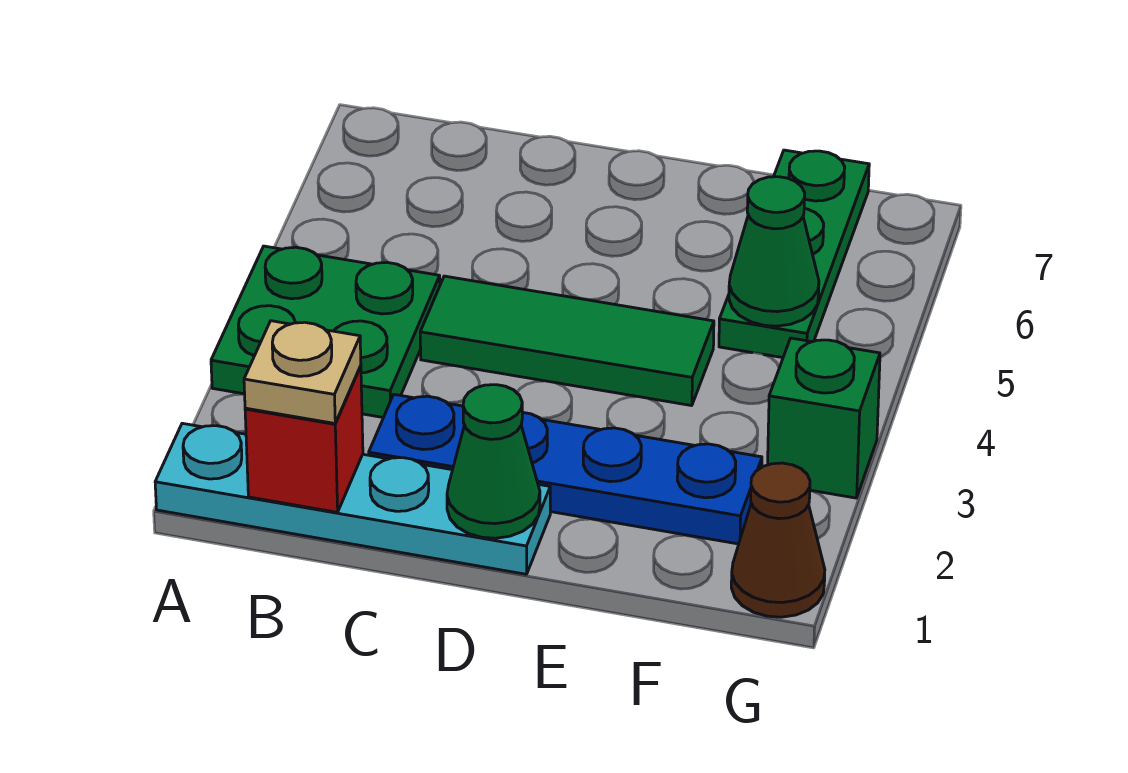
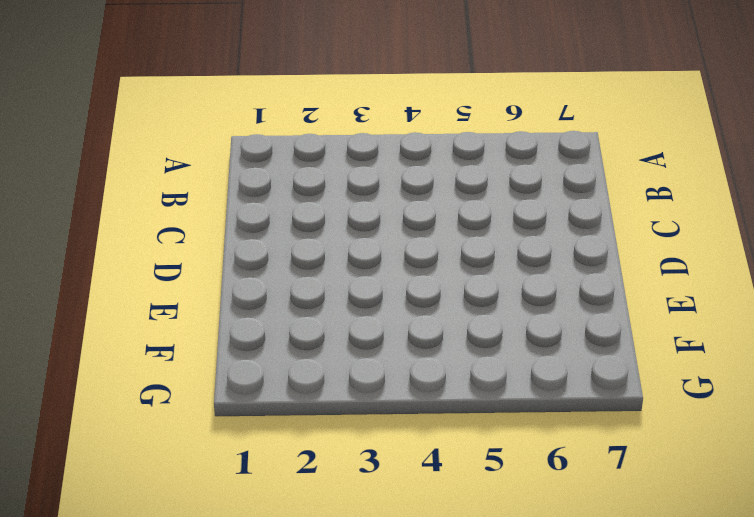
none -> cyan plate A1:D1 level 1
none -> green plate A3:B4 level 1

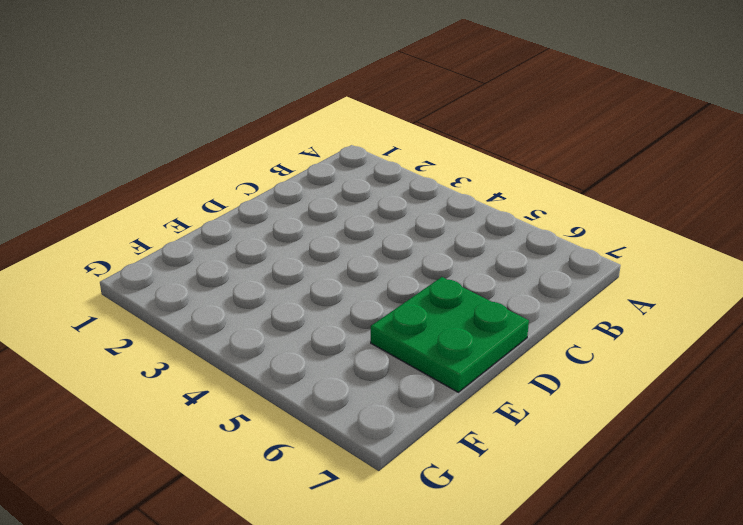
green plate D6:E7 level 1 -> green plate A3:B4 level 1
none -> cyan plate A1:D1 level 1
none -> blue plate C2:F2 level 1

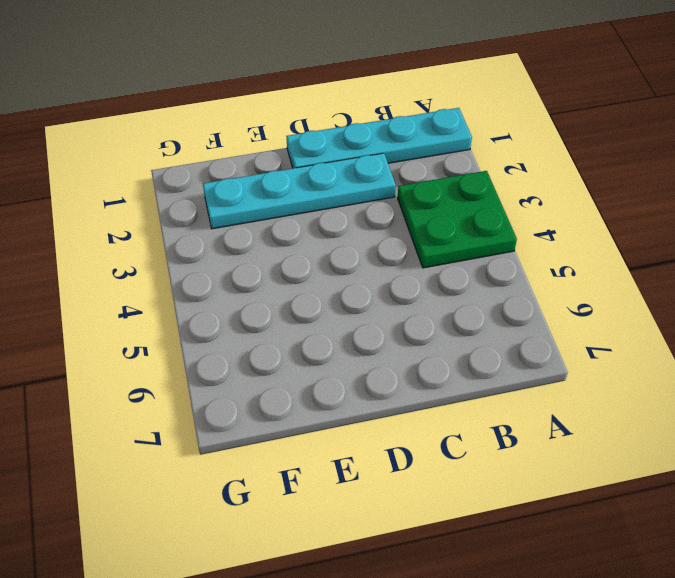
cyan plate C2:F2 level 1 -> blue plate C2:F2 level 1
none -> green tile C4:E4 level 1
none -> green plate F5:F7 level 1

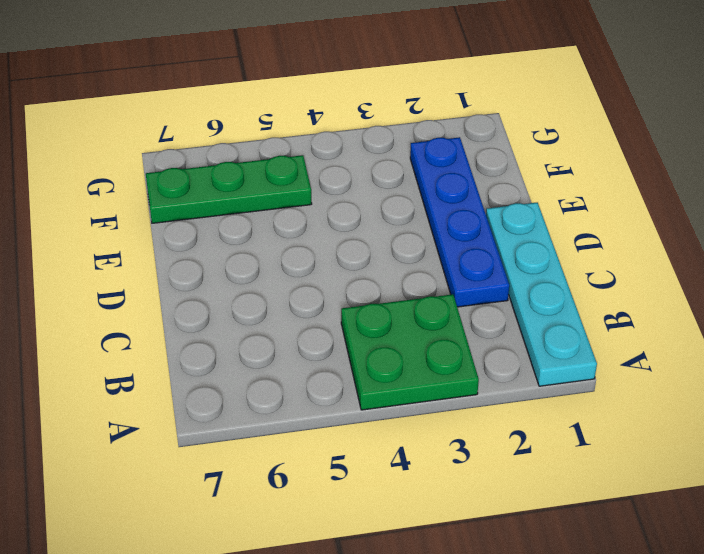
none -> green tile C4:E4 level 1
none -> brown cone G1 level 1

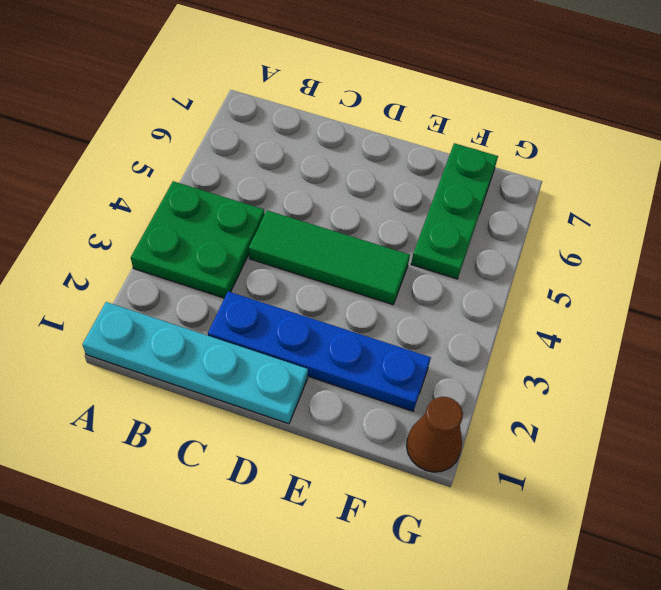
none -> green brick G3 level 1
none -> red brick B1 level 2

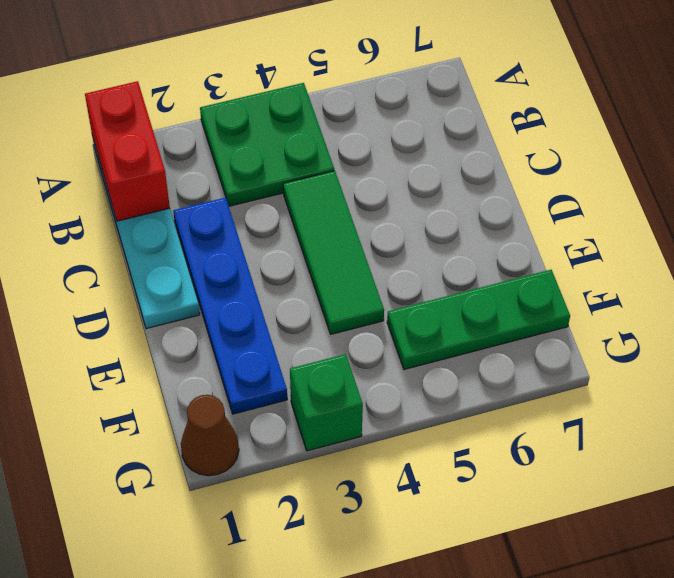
red brick A1:B1 level 2 -> red brick B1 level 2
none -> green cone D1 level 2
none -> green cone F5 level 2

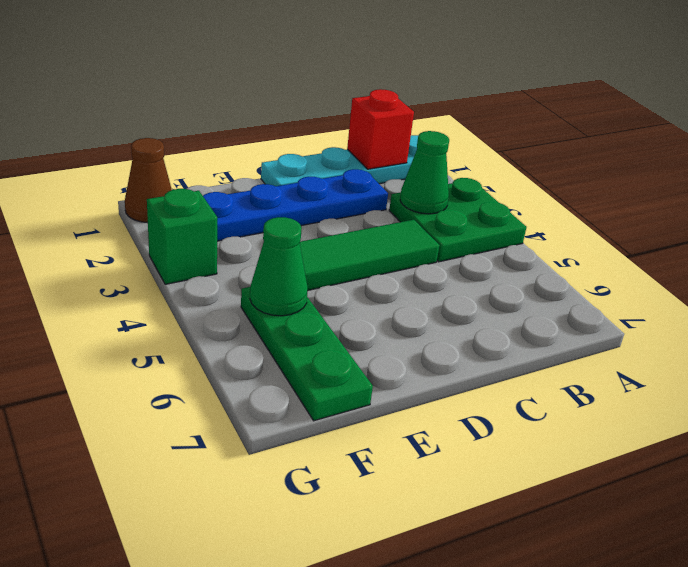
green cone B3 level 2 -> green cone D1 level 2
none -> tan plate B1 level 3

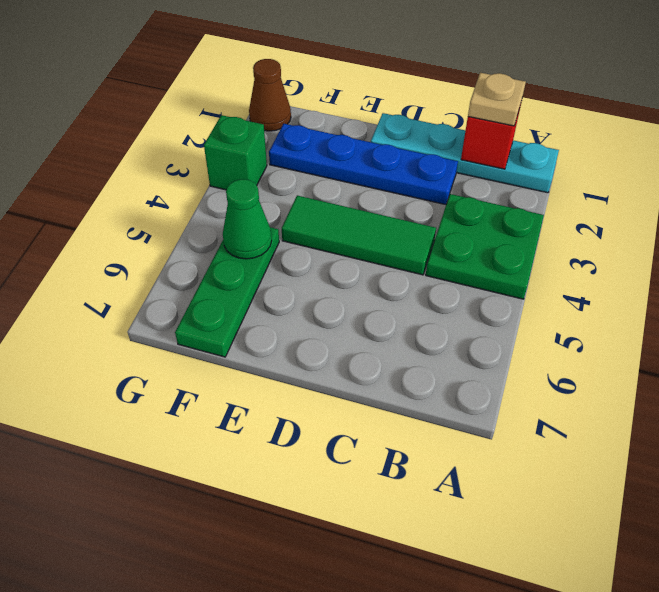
none -> green cone D1 level 2

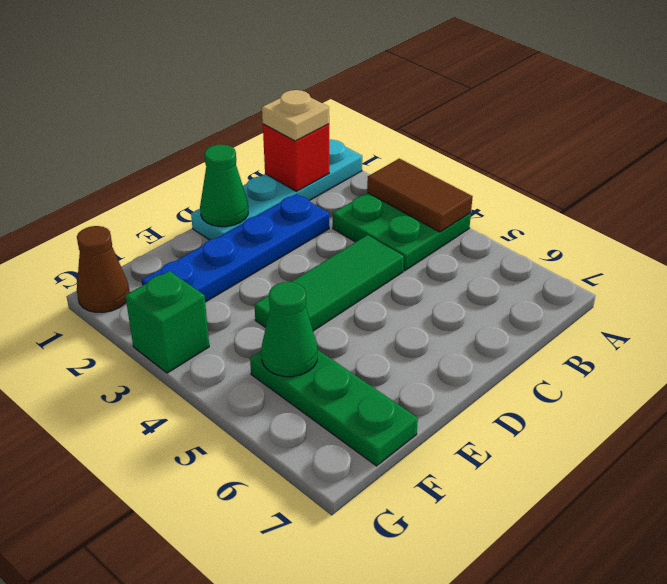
brown tile A3:A4 level 2 -> none

